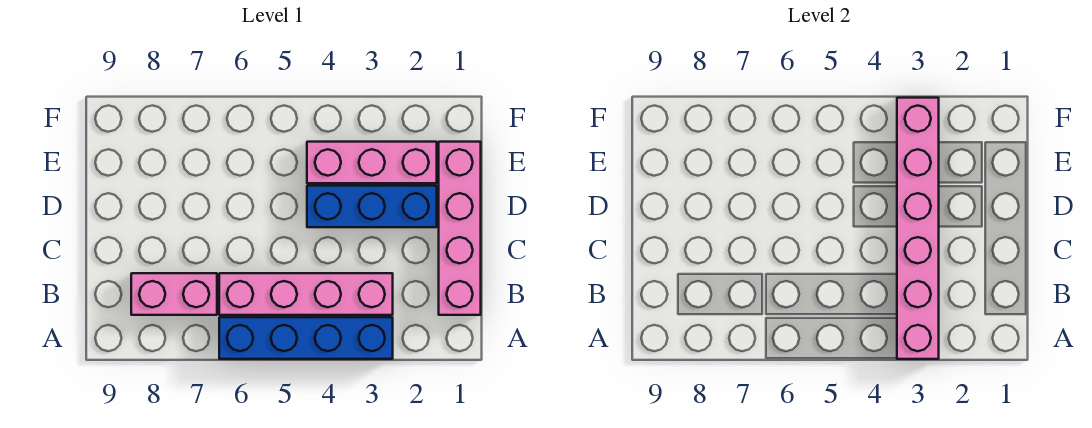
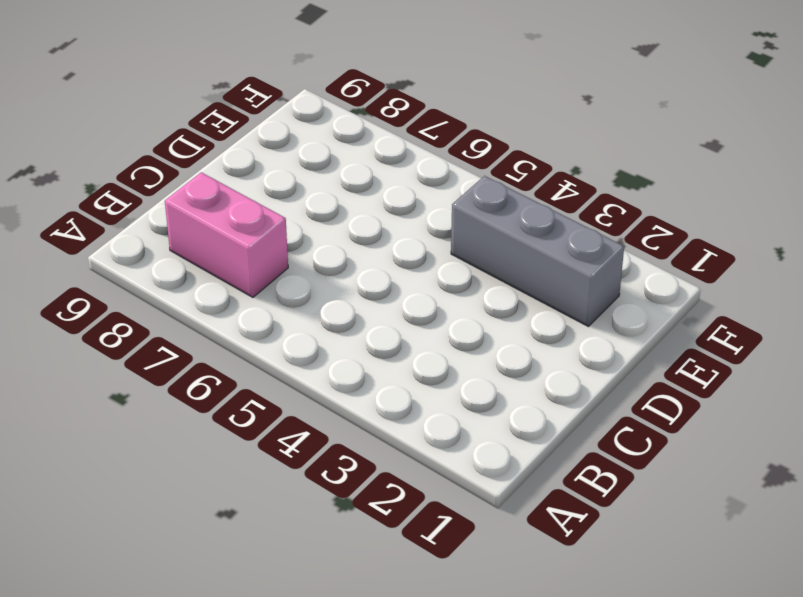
grey brick E2:E4 level 1 -> pink brick E2:E4 level 1
none -> blue brick A3:A6 level 1
none -> pink brick B1:E1 level 1

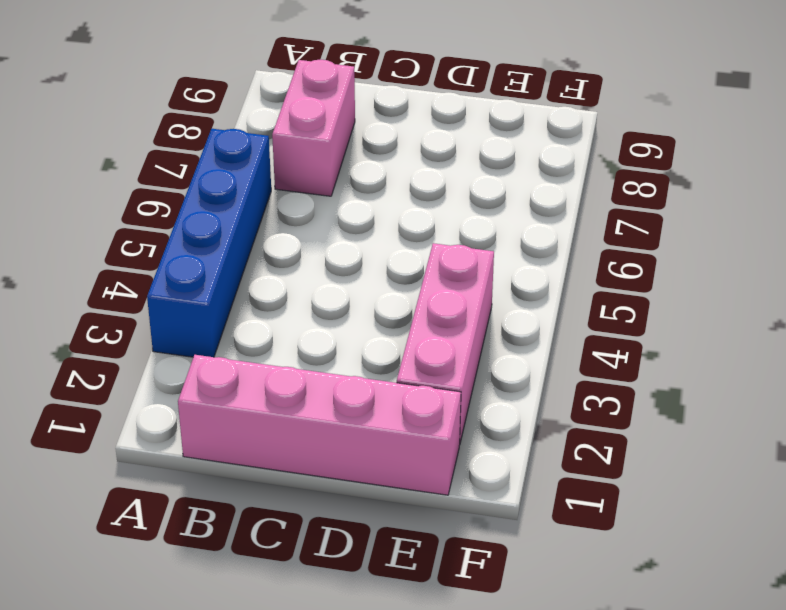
none -> pink brick B3:B6 level 1
none -> blue brick D2:D4 level 1

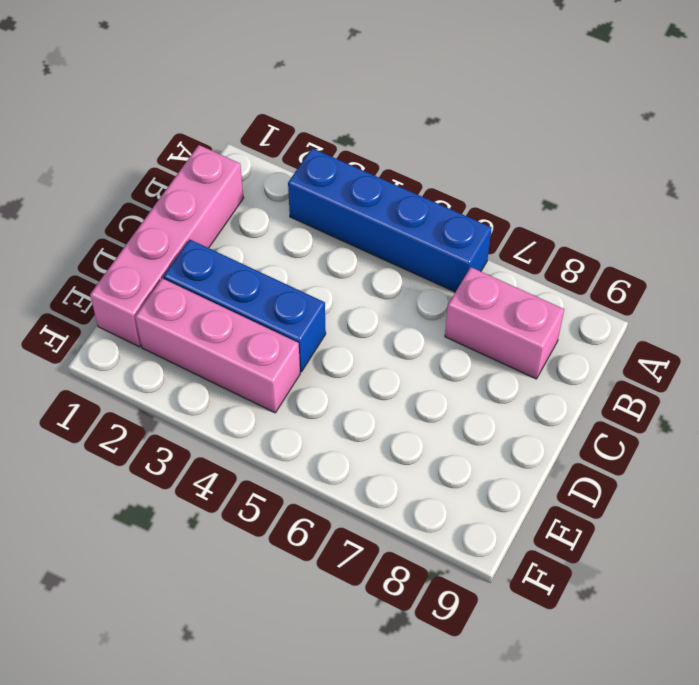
none -> pink brick B3:B6 level 1
none -> pink brick A3:F3 level 2

